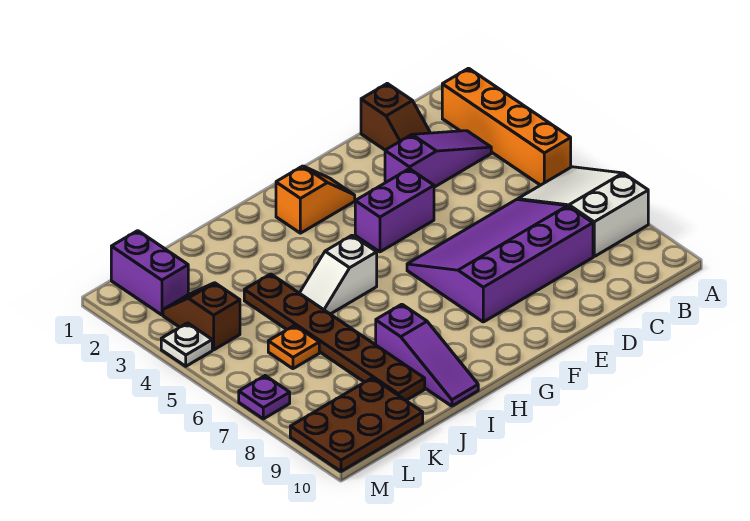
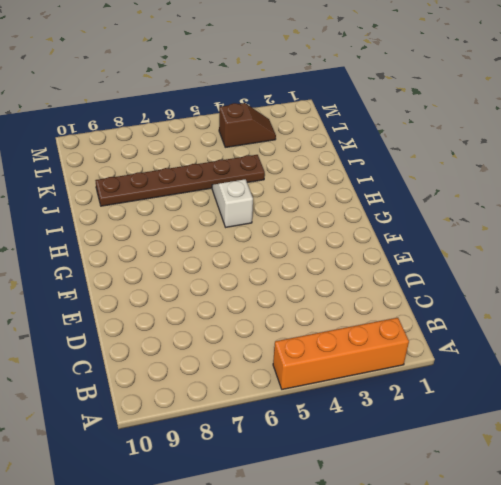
none -> white slope A6:B8 level 1 top 8
none -> purple slope B3:D3 level 1 top D
none -> brown slope C1:C2 level 1 top 1

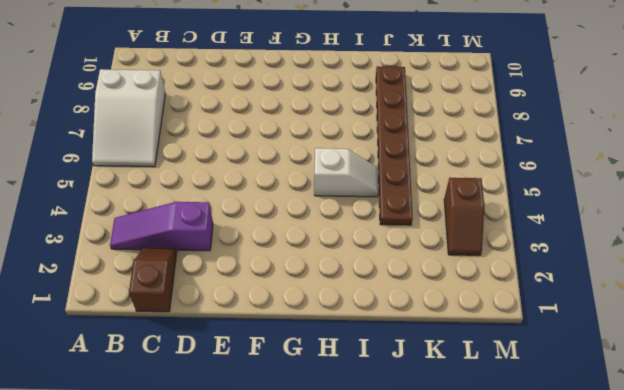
none -> orange brick A2:A5 level 1
none -> purple slope C6:F8 level 1 top 8
none -> purple brick E4:F4 level 1

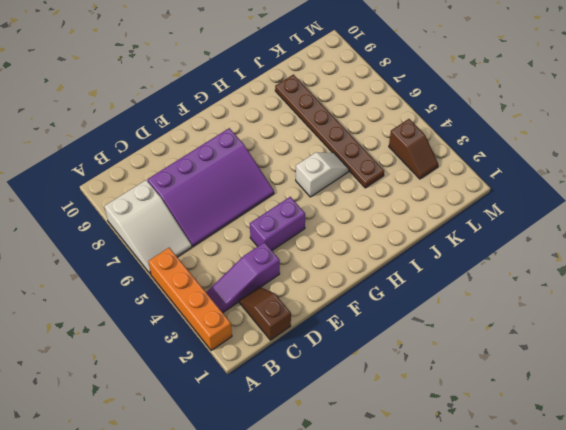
none -> orange slope F2:G2 level 1 top G
none -> purple slope I8:I10 level 1 top 8
none -> orange plate K6 level 1

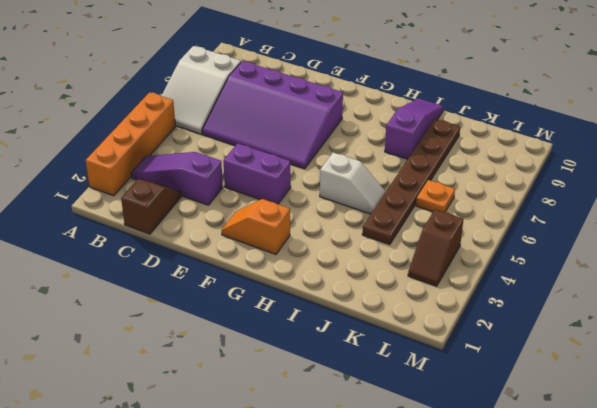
none -> brown plate K9:M10 level 1
none -> purple brick L1:L2 level 1
none -> white plate M4 level 1

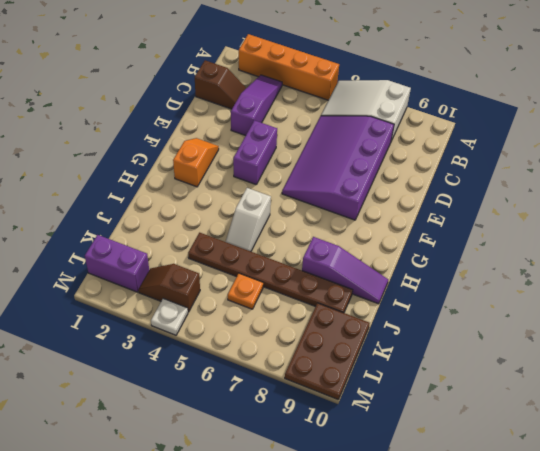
none -> purple plate M7 level 1

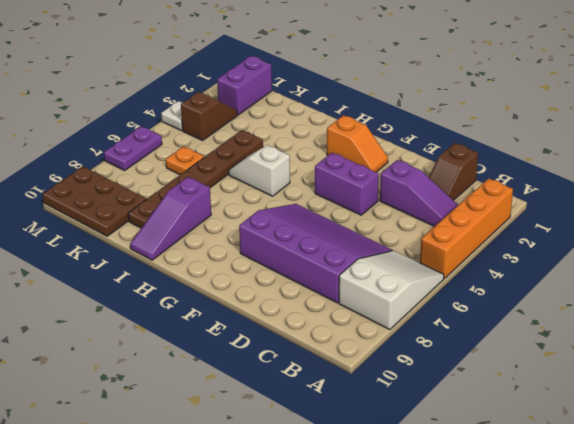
purple plate M6:M7 level 1 -> purple plate M7 level 1

